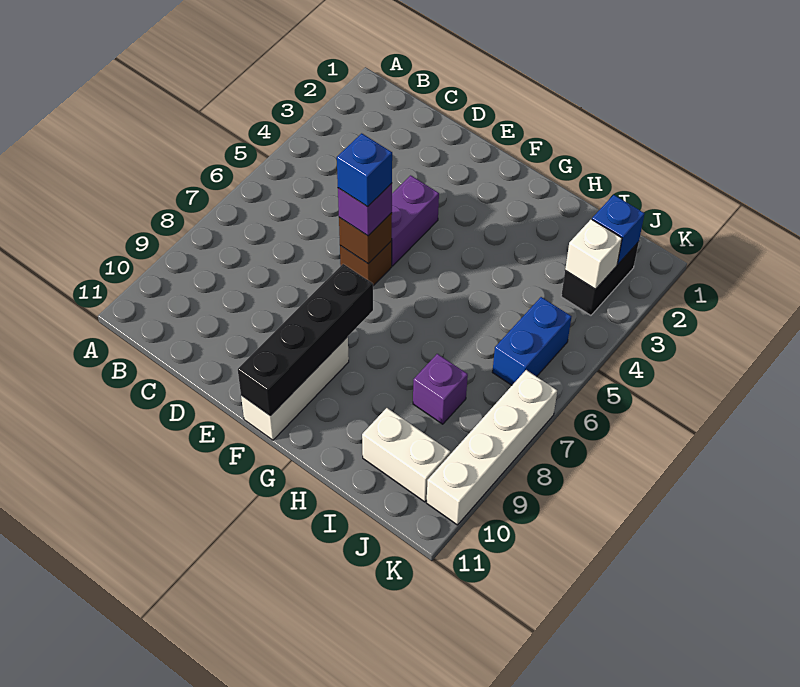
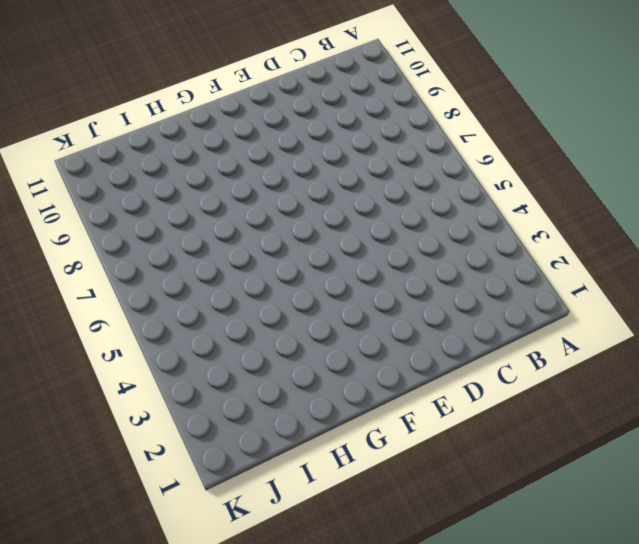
none -> purple brick E4:E5 level 1
none -> brown brick E6 level 1
none -> white brick F9:F11 level 1

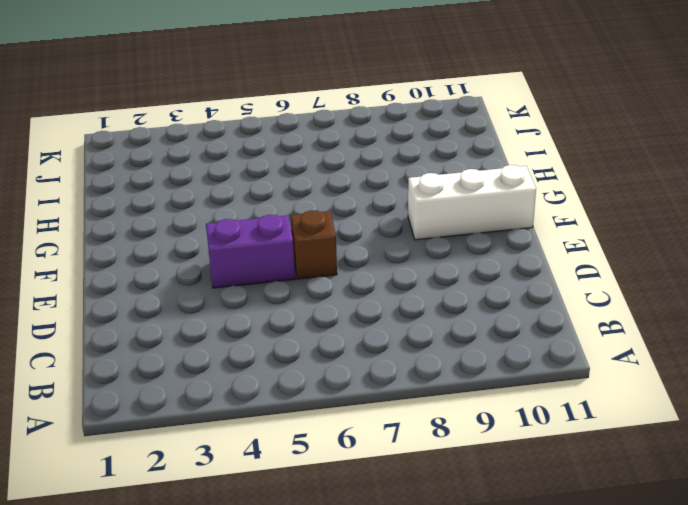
none -> purple brick I8 level 1
none -> white brick I10:J10 level 1
none -> black brick J2:J3 level 1

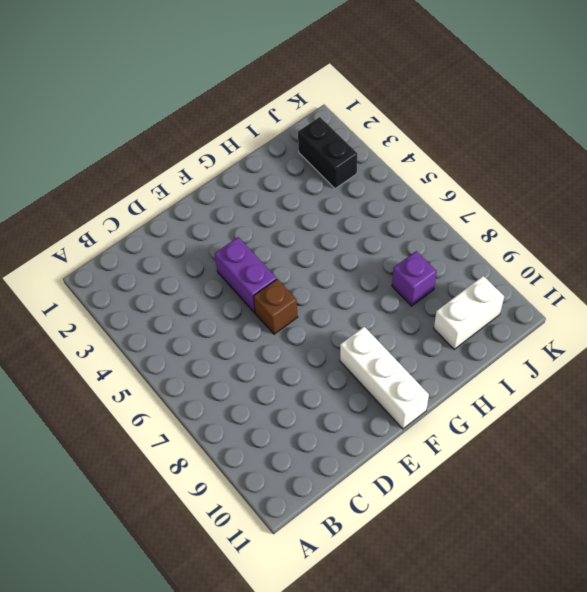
none -> blue brick J5:J6 level 1
none -> white brick K7:K10 level 1
none -> brown brick E6 level 2

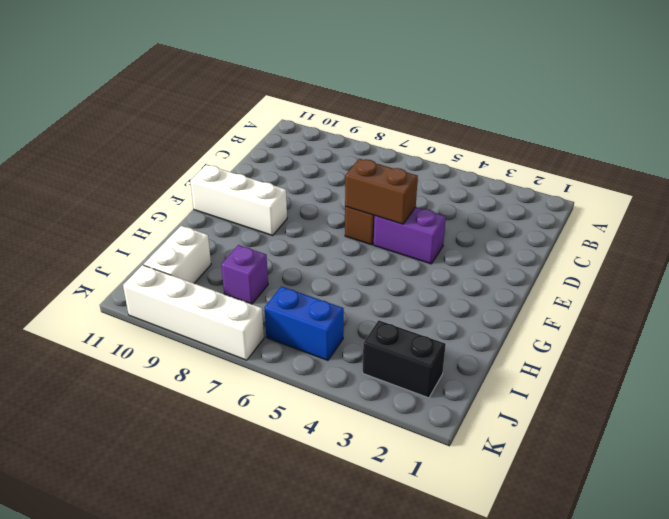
brown brick E5:E6 level 2 -> brown brick E6 level 2
none -> black brick F8:F11 level 2
none -> blue brick J2 level 2
none -> white brick J3 level 2

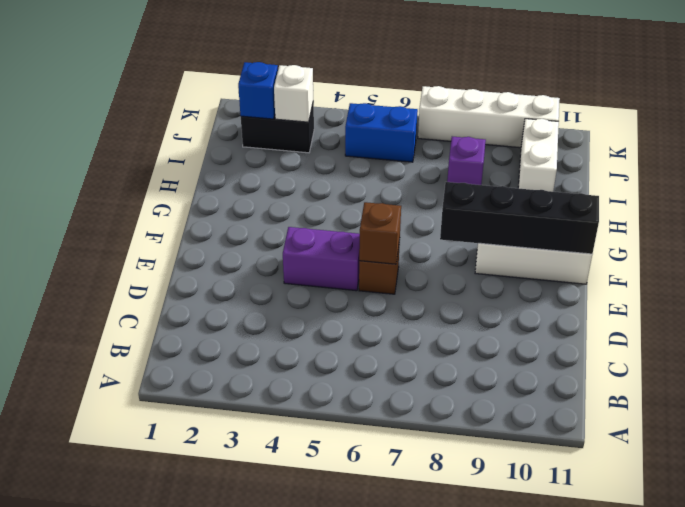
none -> purple brick E6 level 3
none -> blue brick E6 level 4

